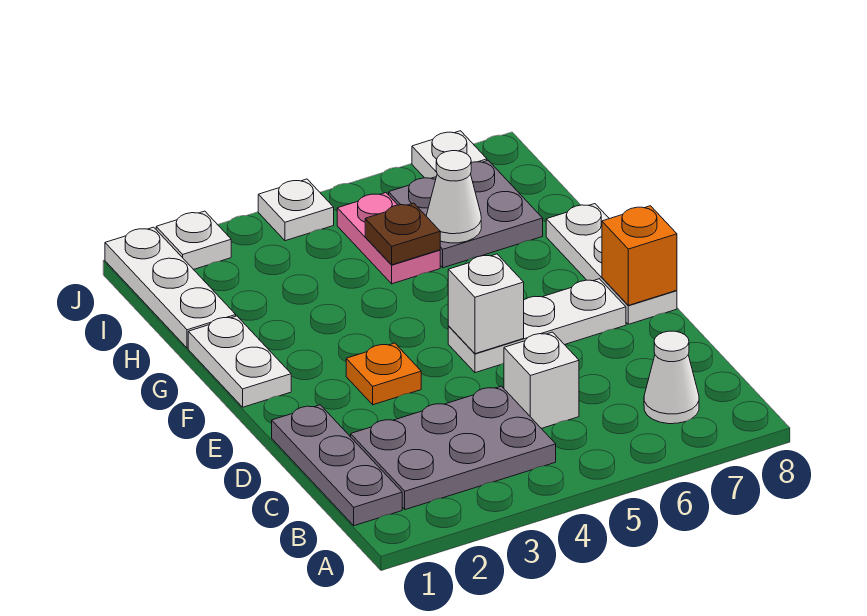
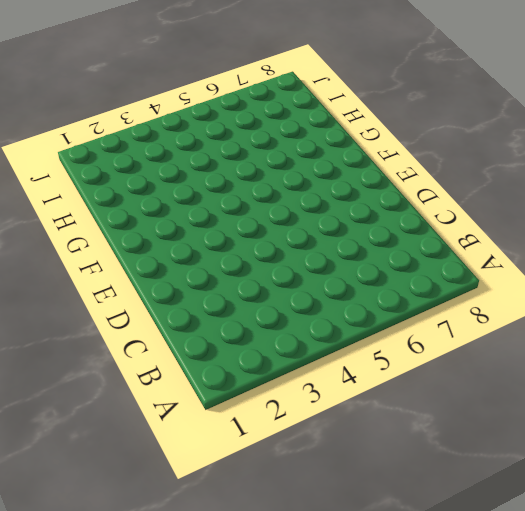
none -> grey plate B1:D1 level 1
none -> grey plate B2:C4 level 1
none -> white cone B7 level 1

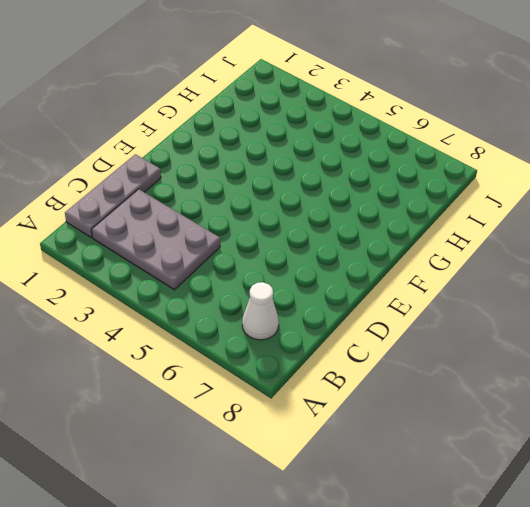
none -> white brick C5 level 1
none -> orange plate E3 level 1
none -> white plate E5:E7 level 1

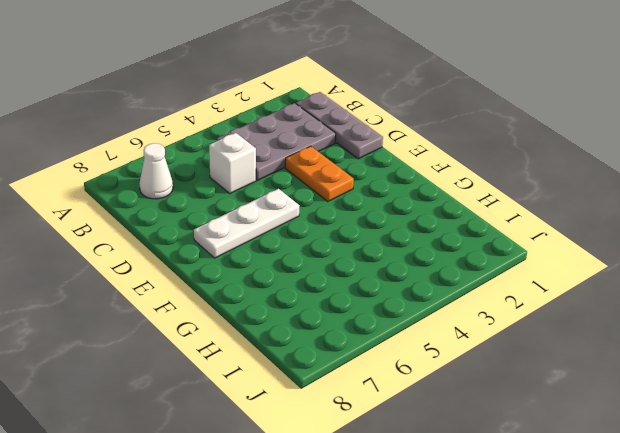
orange plate D3:E3 level 1 -> orange plate E3 level 1
none -> white plate E8:G8 level 1
none -> white plate F1:G1 level 1
none -> white plate H1:J1 level 1

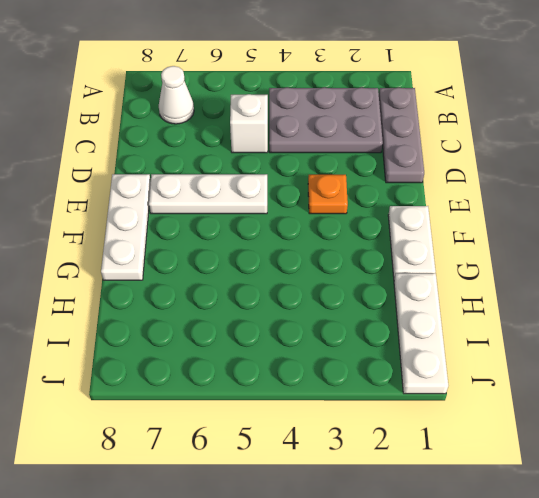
none -> pink plate H5:I5 level 1
none -> grey plate H6:I7 level 1
none -> white plate J2 level 1

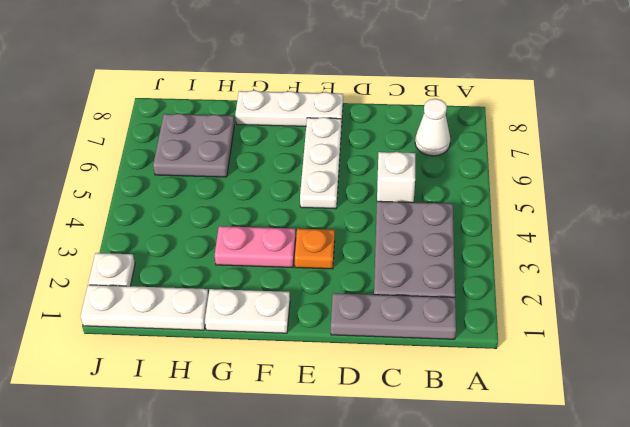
pink plate F3:G3 level 1 -> pink plate H5:I5 level 1
none -> white plate J4 level 1
none -> white plate J7 level 1
none -> white brick E5 level 2

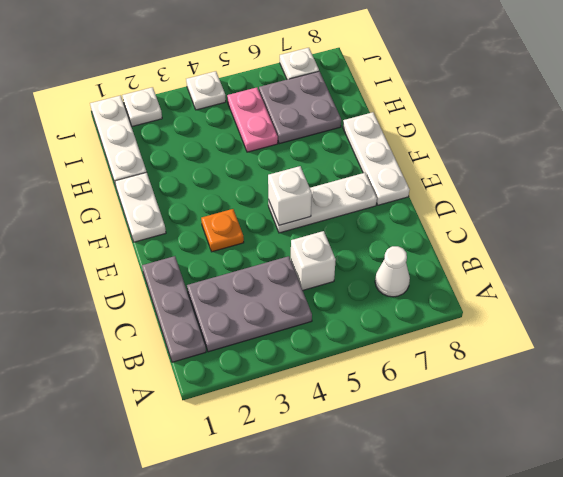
none -> orange brick E8 level 2
none -> brown plate H5 level 2
none -> white cone H6 level 2

